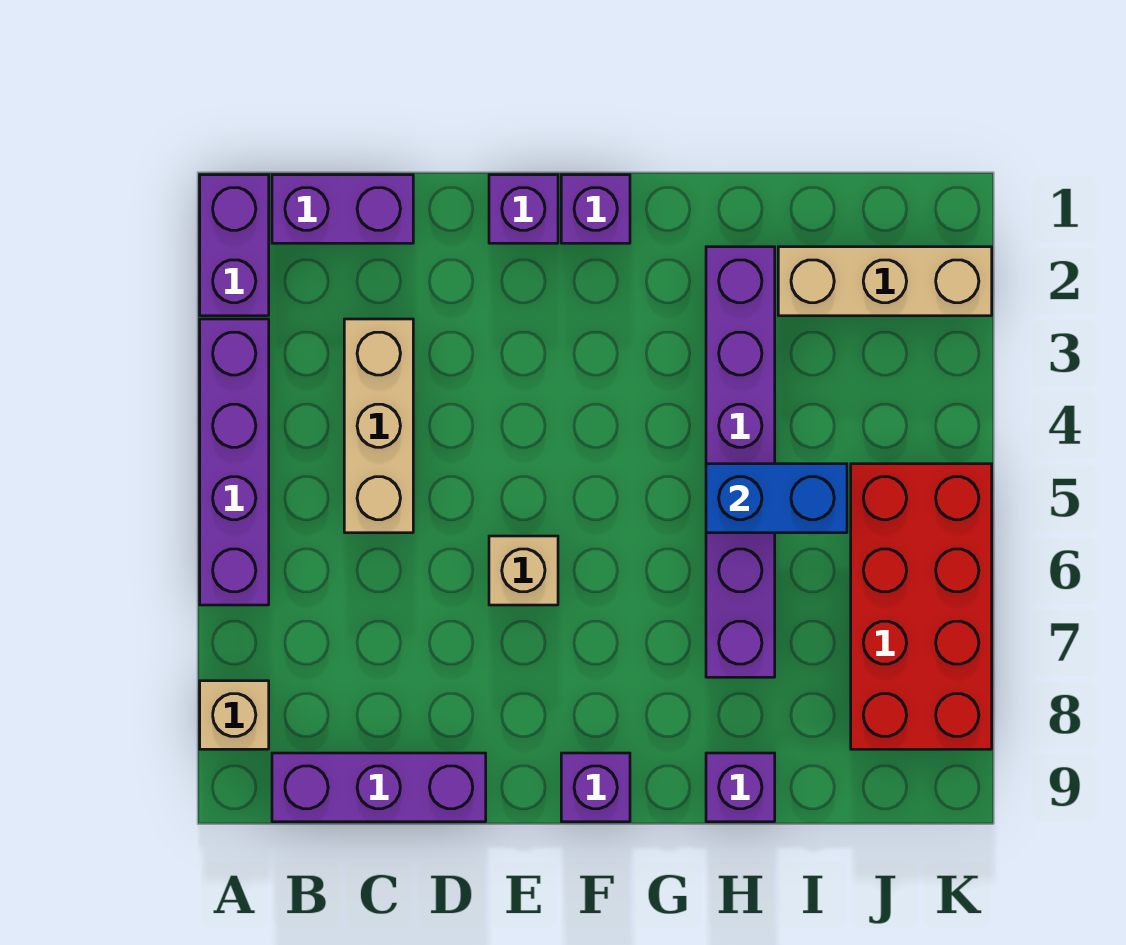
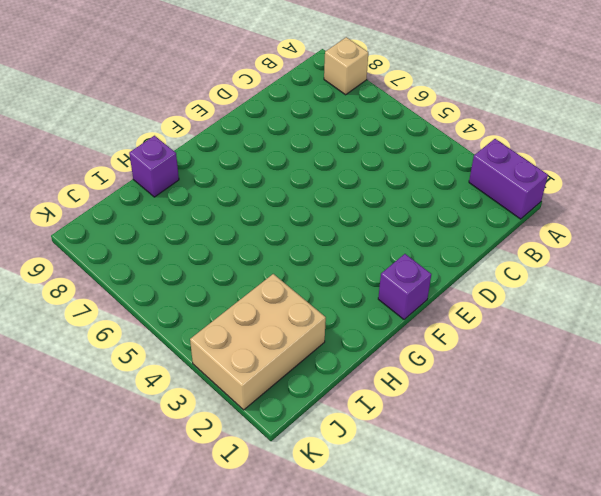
tan brick I2:K3 level 1 -> tan brick I2:K2 level 1
none -> purple brick A3:A6 level 1
none -> purple brick B1:C1 level 1
none -> purple brick B9:D9 level 1

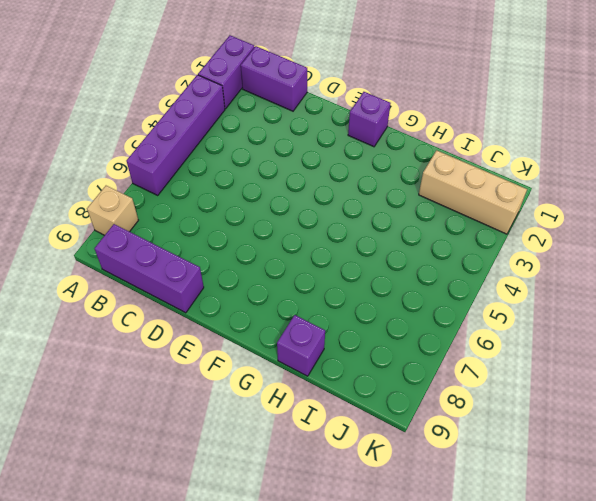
none -> tan brick C3:C5 level 1
none -> purple brick E1 level 1
none -> tan brick E6 level 1

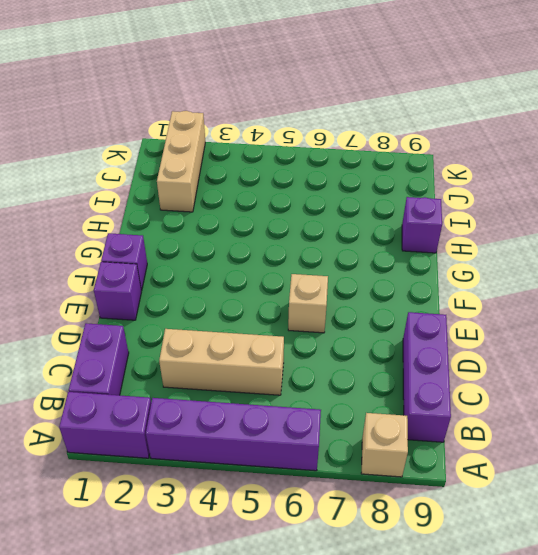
none -> purple brick F9 level 1
none -> purple brick H2:H7 level 1
none -> red brick J5:K8 level 1

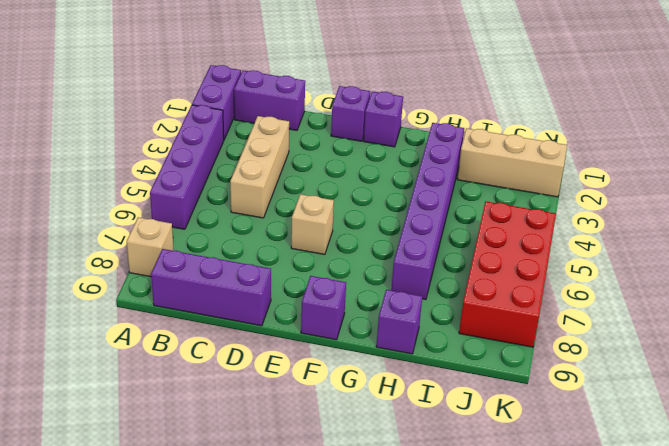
none -> blue brick H5:I5 level 2

